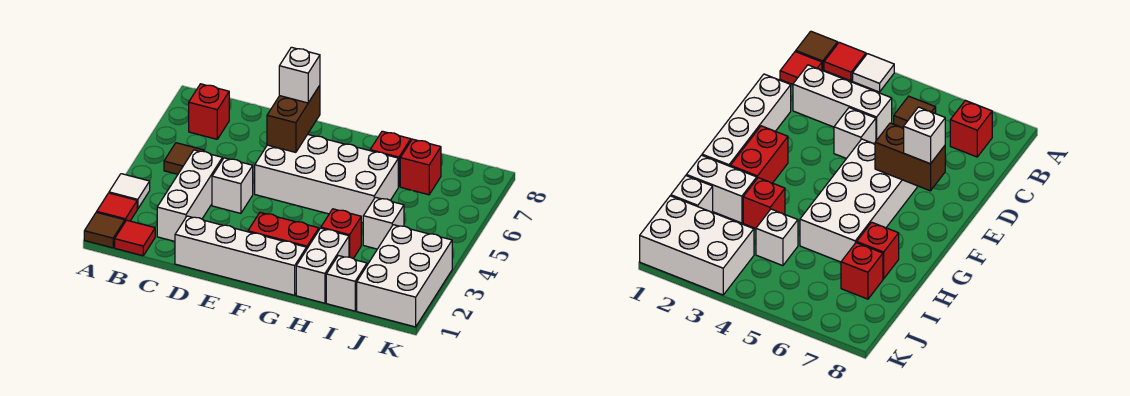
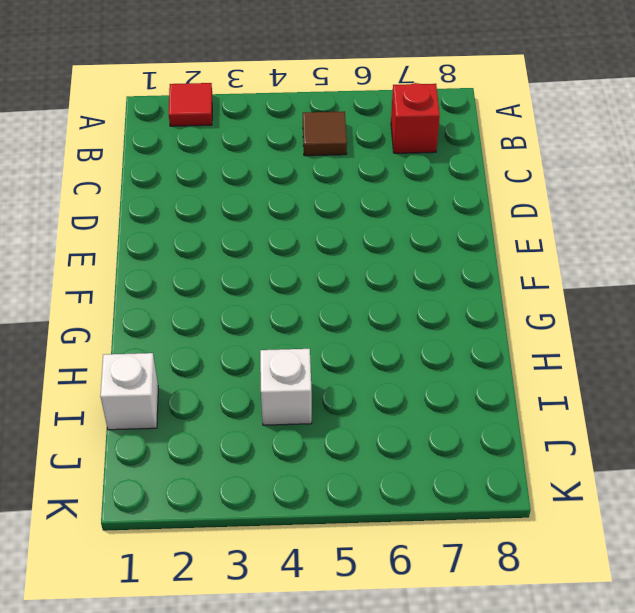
none -> brown tile A1 level 1
none -> white tile A3 level 1
none -> red tile B1 level 1

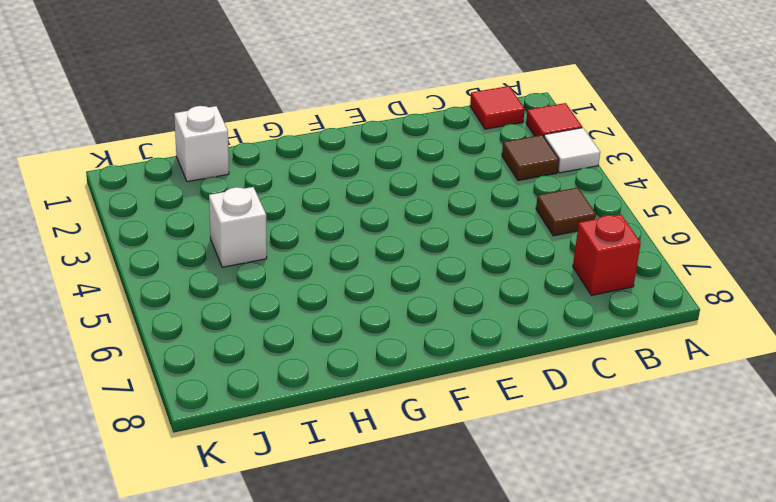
brown tile B3 level 1 -> brown tile A1 level 1
none -> white brick C2:C4 level 1
none -> white brick D1:G1 level 1
none -> white brick D4 level 1

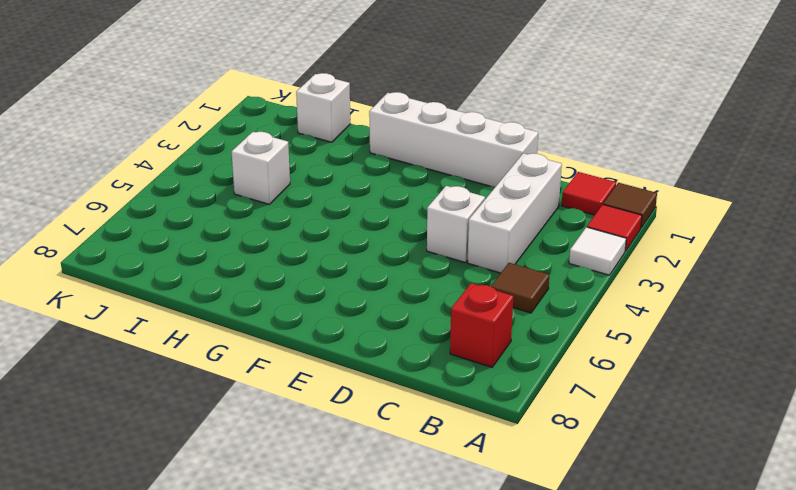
none -> white brick E5:H6 level 1
none -> red brick F2:G2 level 1
none -> white brick H1:H2 level 1

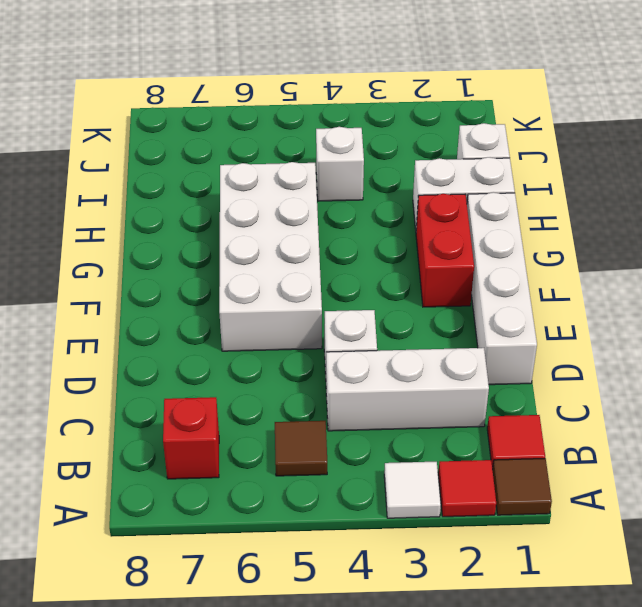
none -> red brick H3 level 1
none -> red brick H7 level 1
none -> red brick I7 level 1

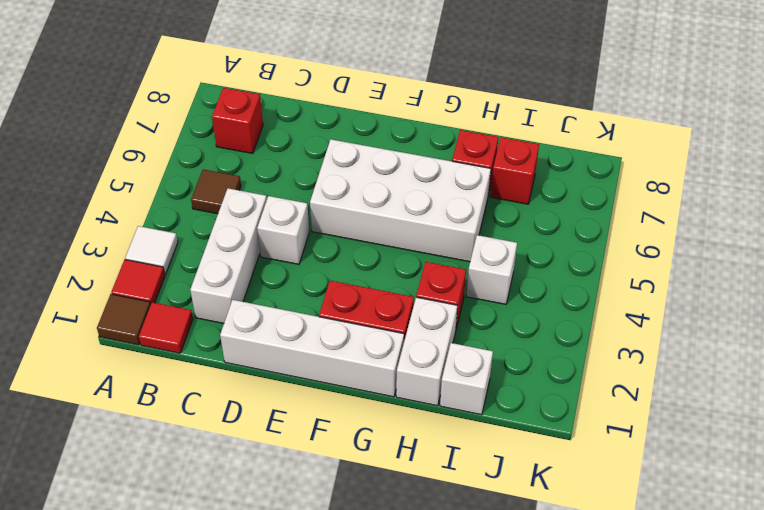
none -> white brick J1:K3 level 1
none -> brown brick E6:E7 level 2
none -> white brick E7 level 3

